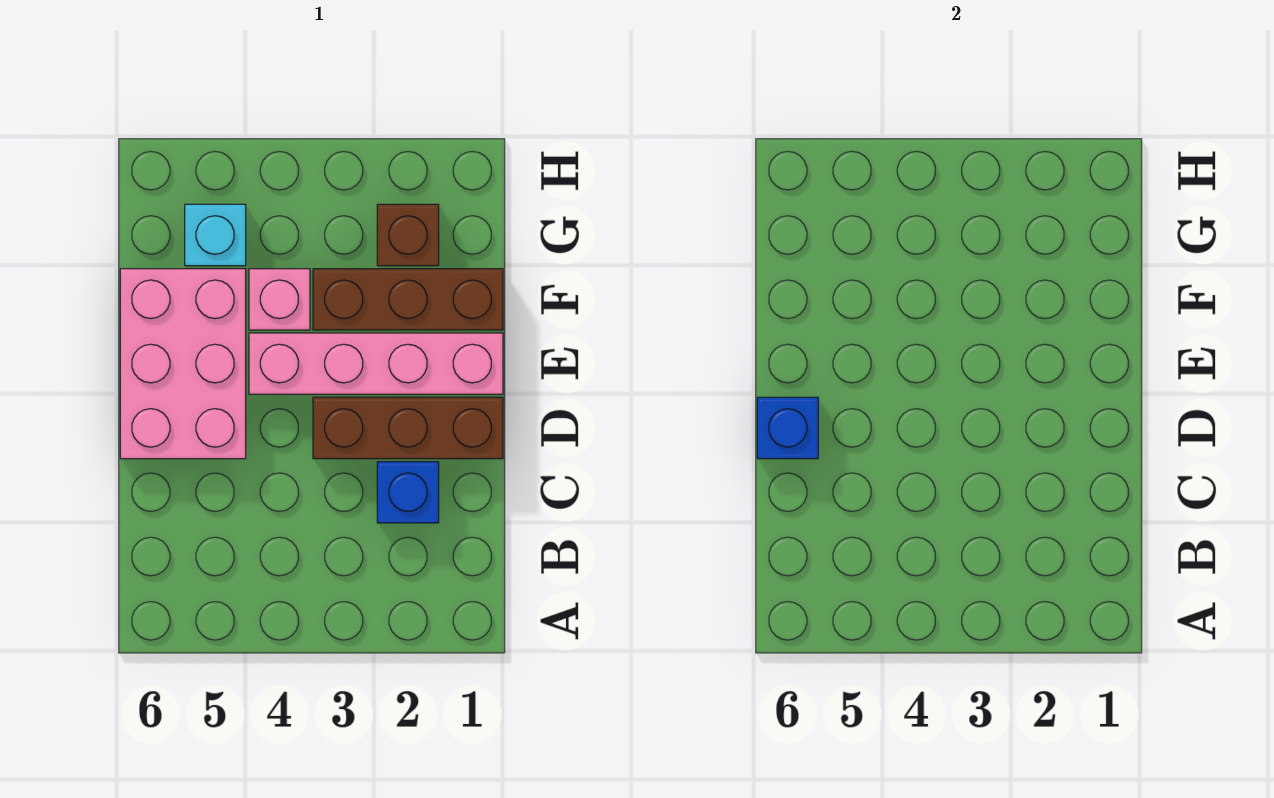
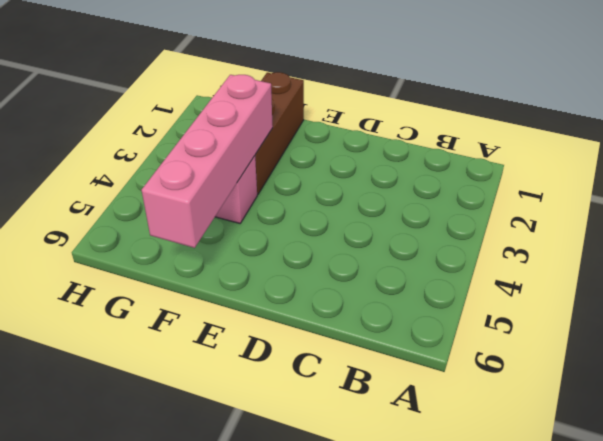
pink brick F3:F6 level 2 -> pink brick E1:E4 level 1
none -> blue brick C2 level 1
none -> brown brick D1:D3 level 1

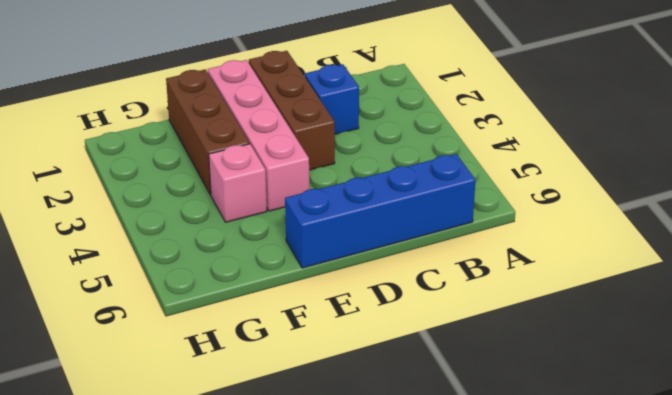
blue brick B6:E6 level 1 -> pink brick D5:F6 level 1
none -> brown brick G2 level 1
none -> cyan brick G5 level 1

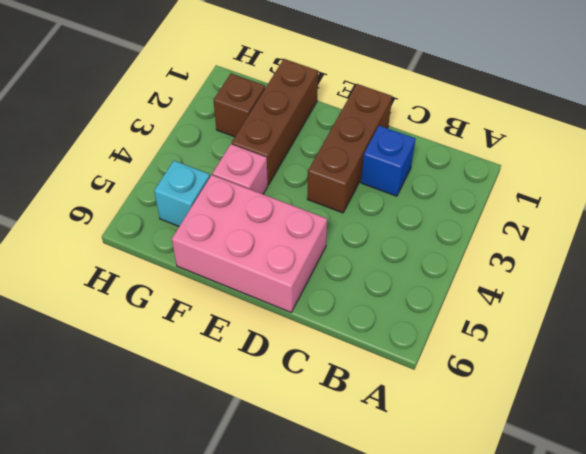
none -> pink brick E1:E4 level 1
none -> blue brick D6 level 2

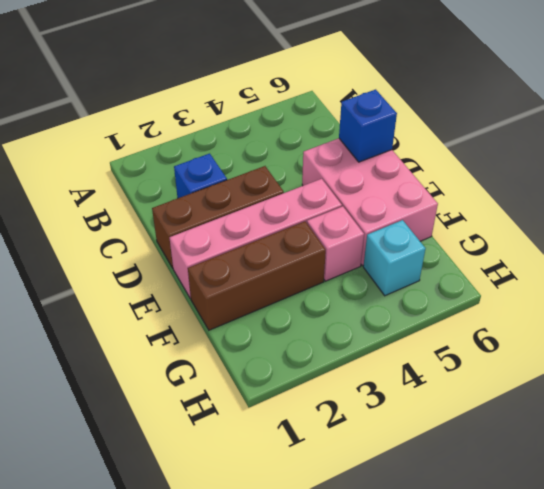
none -> brown brick G2 level 1

